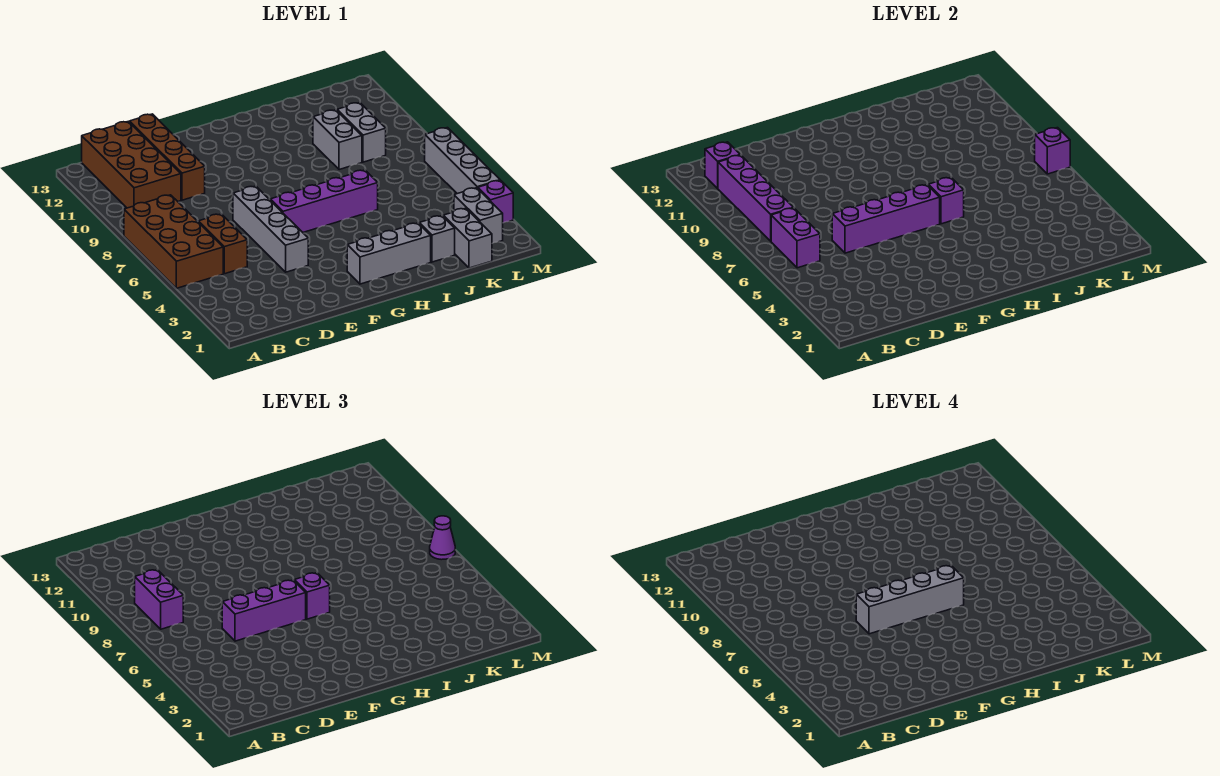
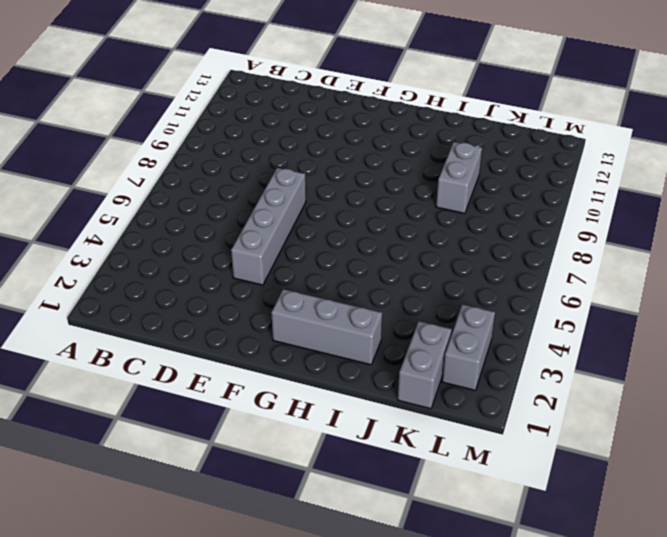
none -> brown brick A5:B8 level 1
none -> brown brick B10:C13 level 1
none -> brown brick C5:C6 level 1

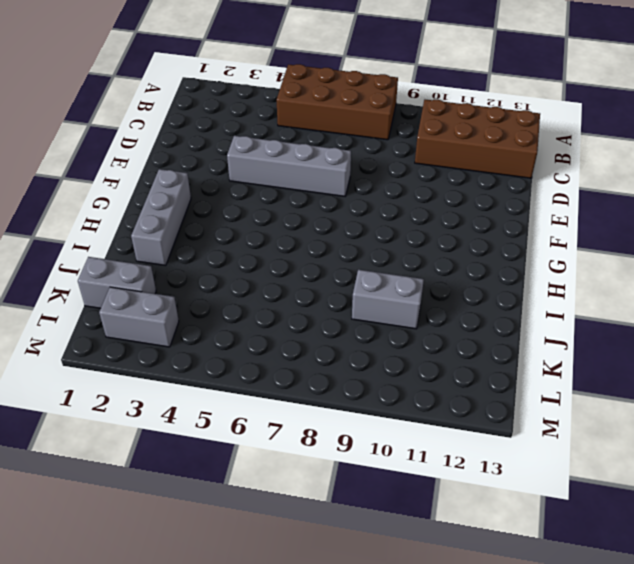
none -> brown brick C5:C6 level 1
none -> brown brick D10:D13 level 1
none -> purple brick F6:I6 level 1

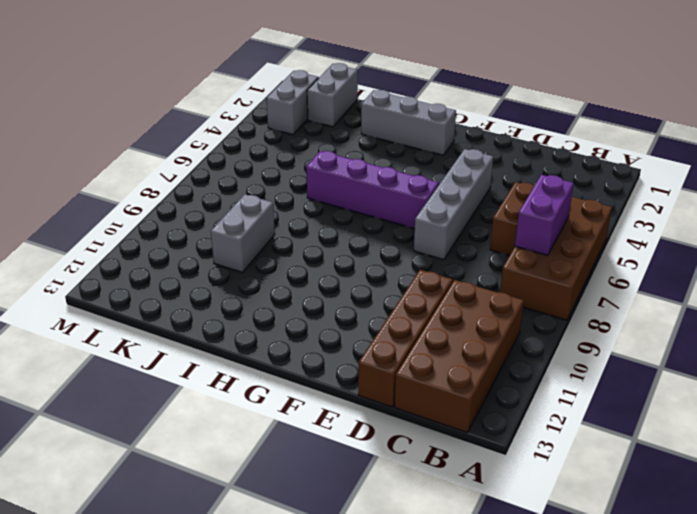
none -> grey brick J2 level 1
none -> grey brick K9:K10 level 1
none -> purple brick M3 level 1

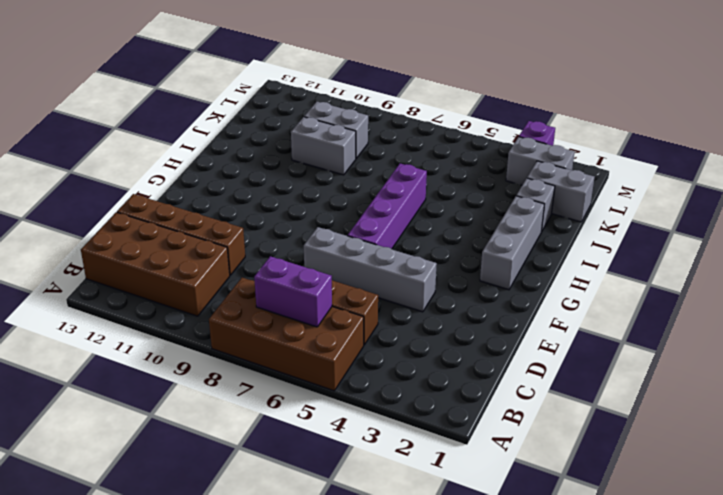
none -> grey brick M4:M7 level 1
none -> purple brick B8:B11 level 2
none -> purple brick B12 level 2

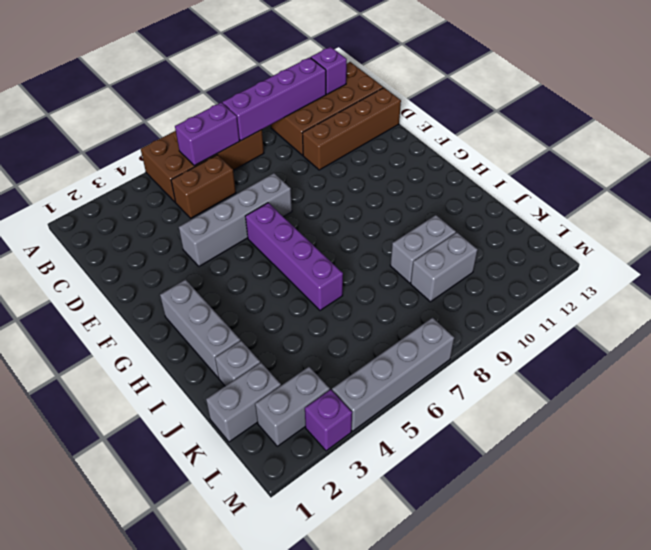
none -> purple brick D6:G6 level 2
none -> purple brick H6 level 2
none -> purple brick M7 level 2

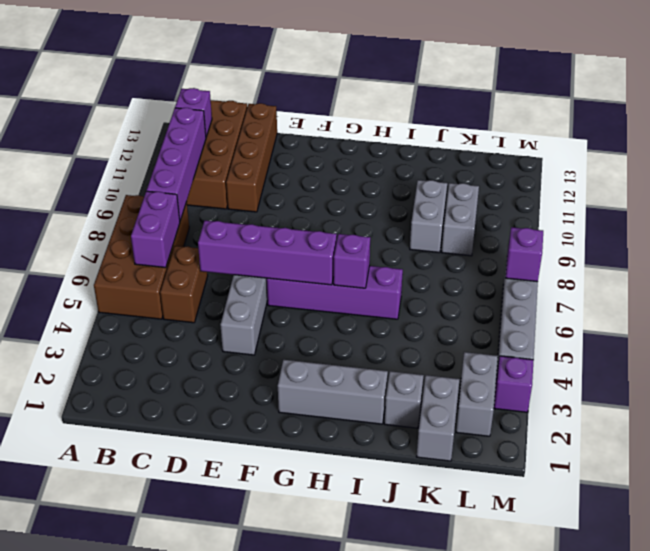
none -> purple brick B8:B9 level 3
none -> purple brick D6:F6 level 3
none -> purple brick G6 level 3

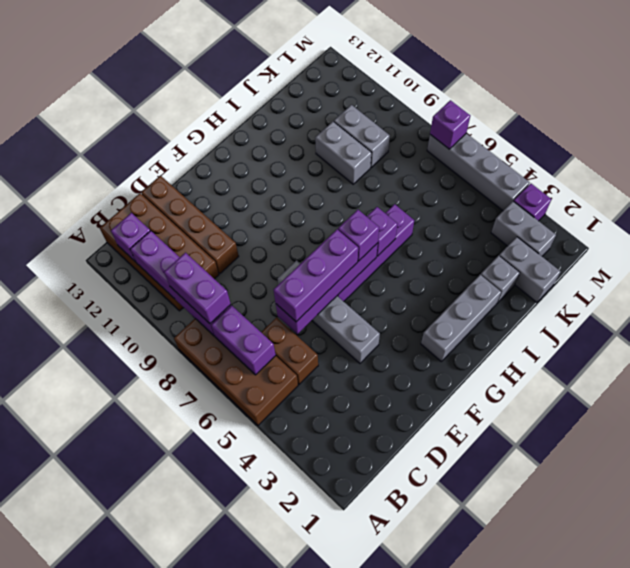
none -> purple cone M7 level 3
none -> grey brick E6:H6 level 4

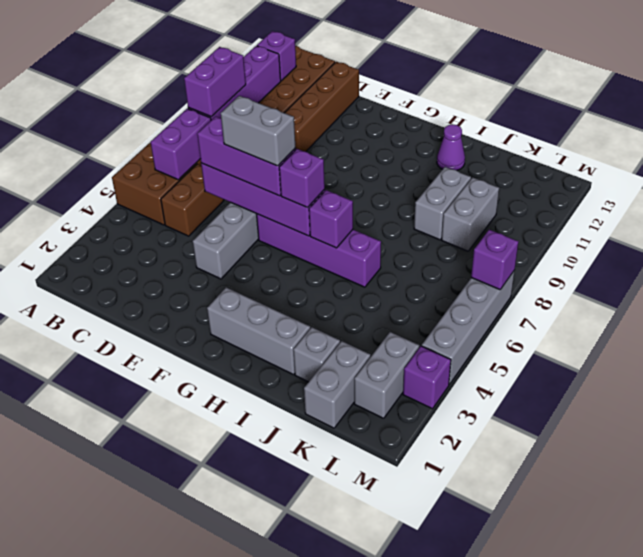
grey brick E6:F6 level 4 -> grey brick E6:H6 level 4
purple cone I12 level 1 -> purple cone M7 level 3

